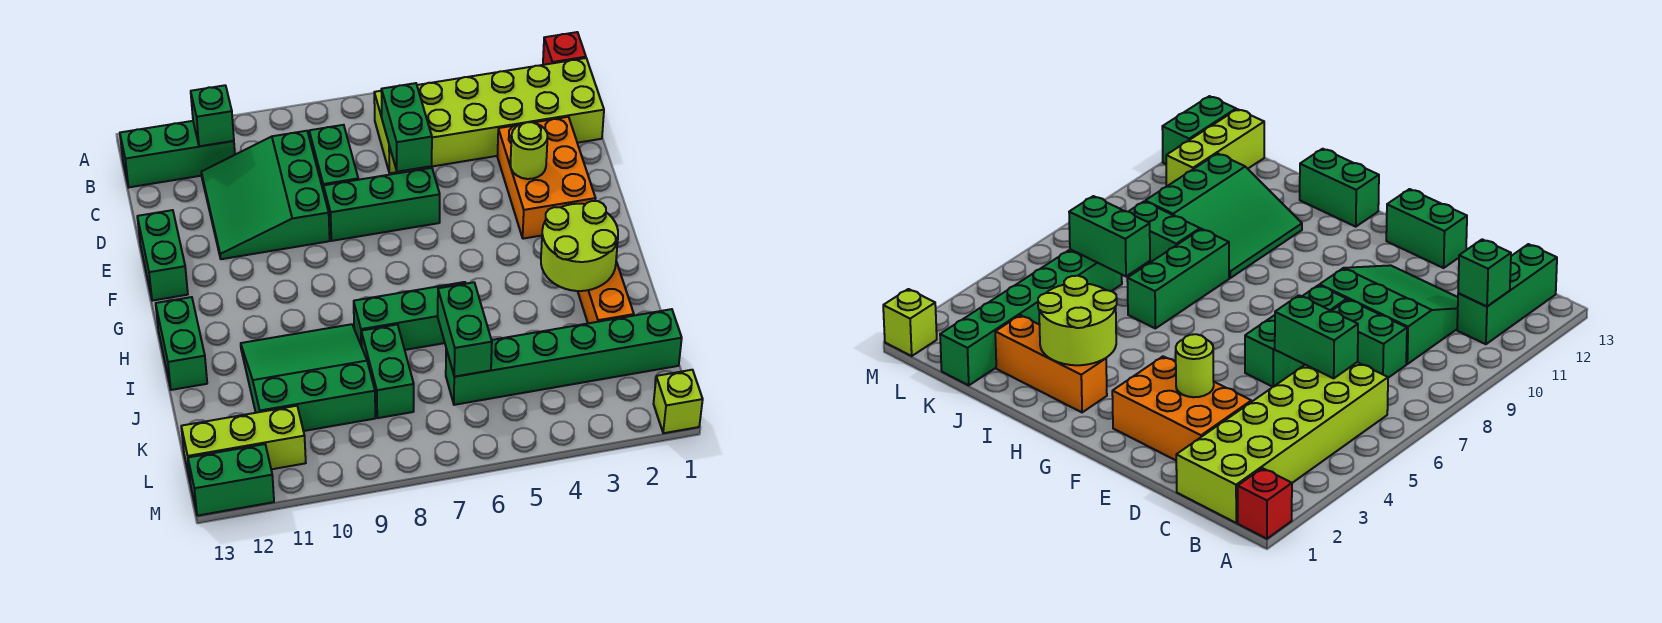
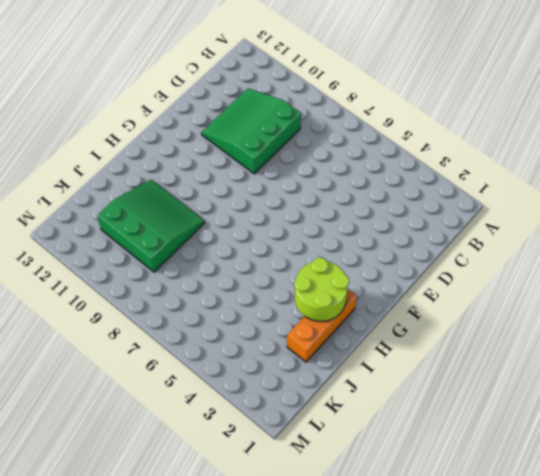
none -> red brick A1 level 1
none -> lime brick B1:C6 level 1
none -> green brick B11:B13 level 1

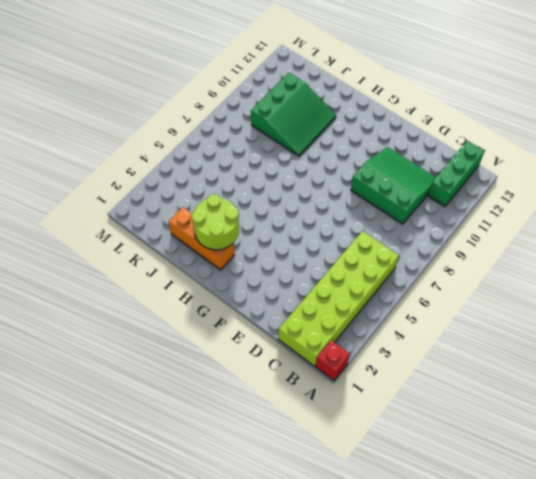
none -> green brick C8:D8 level 1
none -> orange brick D2:F3 level 1
none -> green brick E6:E8 level 1

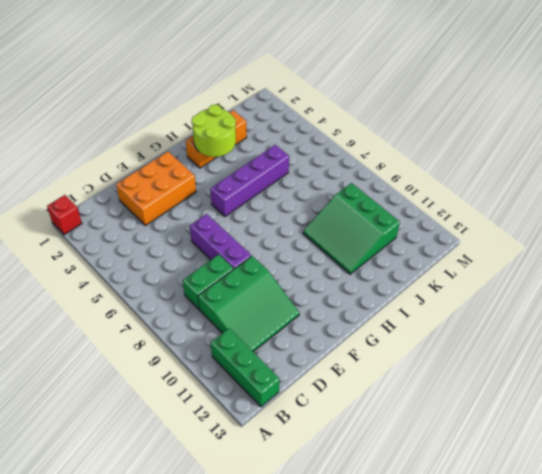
purple brick E6:E8 level 1 -> green brick E6:E8 level 1
purple brick G5:J5 level 1 -> none
none -> lime brick B1:C6 level 1
none -> green brick E13:F13 level 1
none -> green brick H13:I13 level 1

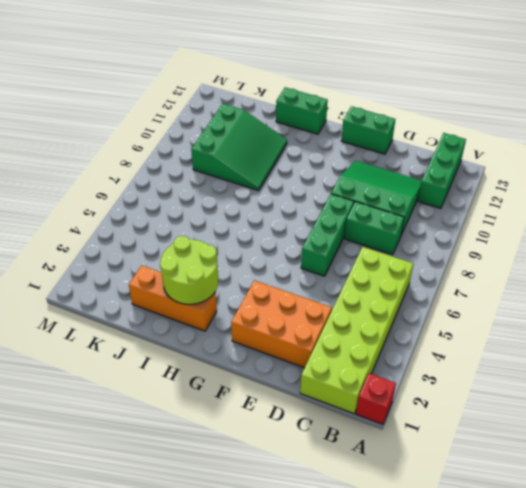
none -> green brick I6:I8 level 1
none -> green brick J8:K8 level 1
none -> green brick K1:K6 level 1

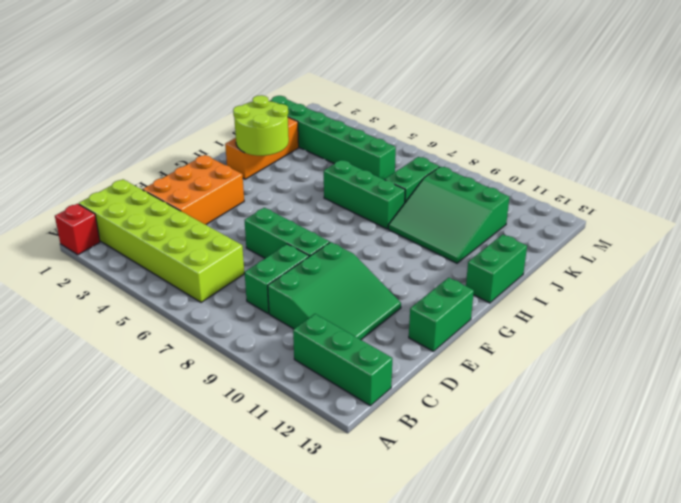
none -> lime brick L11:L13 level 1
none -> lime brick M1 level 1
none -> green brick M12:M13 level 1

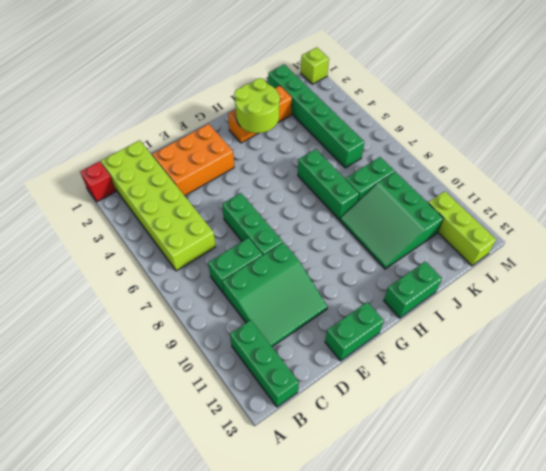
none -> green brick M12:M13 level 1
none -> green brick B11 level 2
none -> green brick C6:D6 level 2

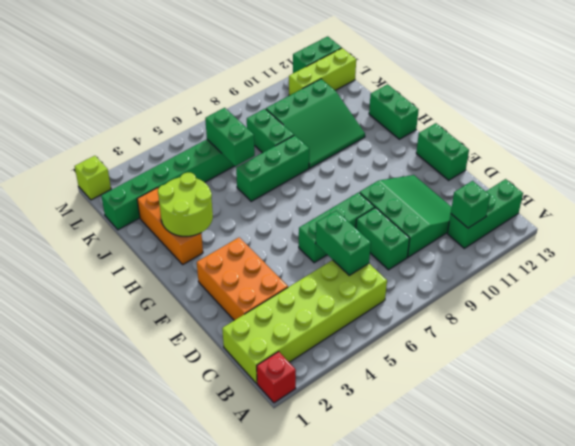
none -> lime round brick E3 level 2

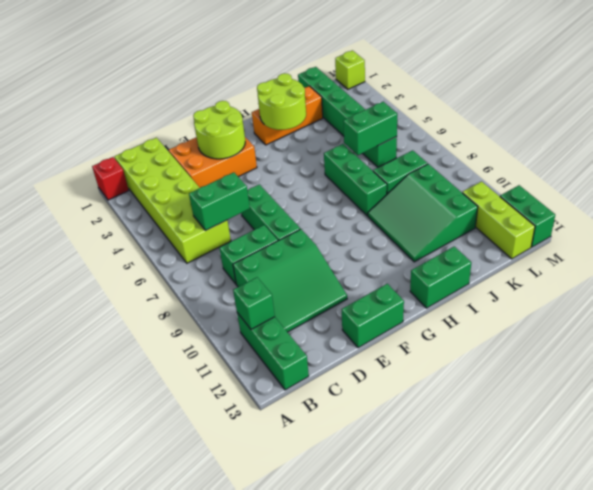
lime round brick E2:F3 level 2 -> lime round brick E3 level 2

